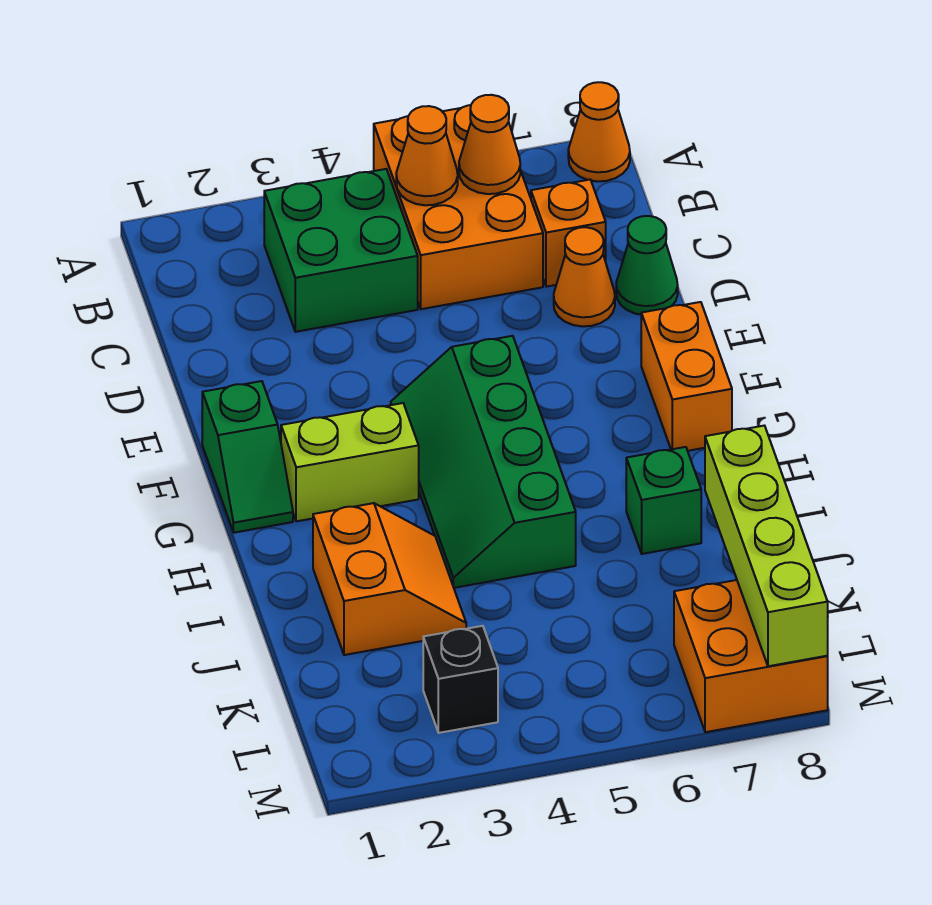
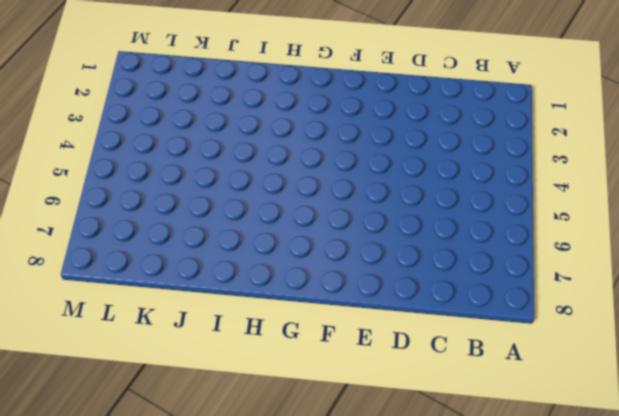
none -> orange brick A5:C6 level 1
none -> orange cone A8 level 1
none -> green brick B3:C4 level 1

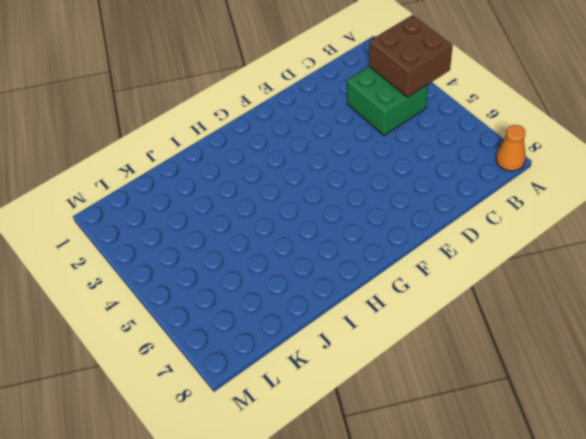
brown brick A3:B4 level 2 -> none
none -> orange brick A5:C6 level 1
none -> orange brick C7 level 1
none -> orange cone D7 level 1

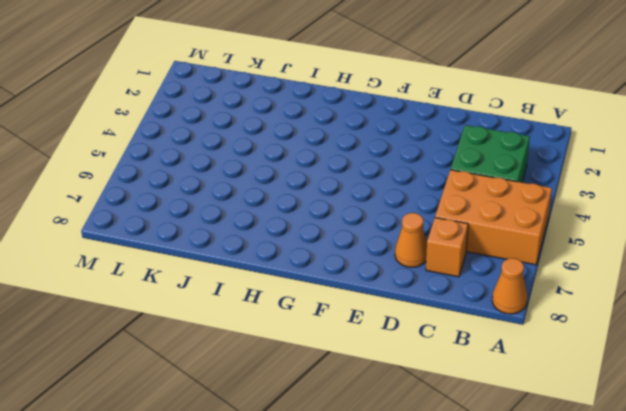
none -> green cone D8 level 1
none -> green slope F1:G1 level 1 top F
none -> green slope F4:I5 level 1 top 5

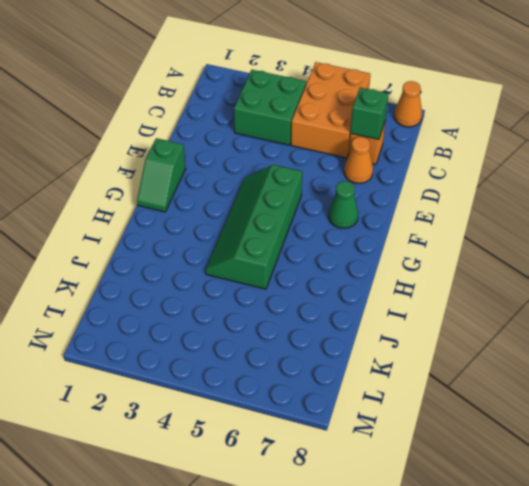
green brick C7 level 2 -> green brick I7 level 1
green cone F7 level 1 -> green cone D8 level 1
none -> orange brick F8:G8 level 1
none -> lime brick G2:G3 level 1
none -> orange slope I2:J3 level 1 top 2

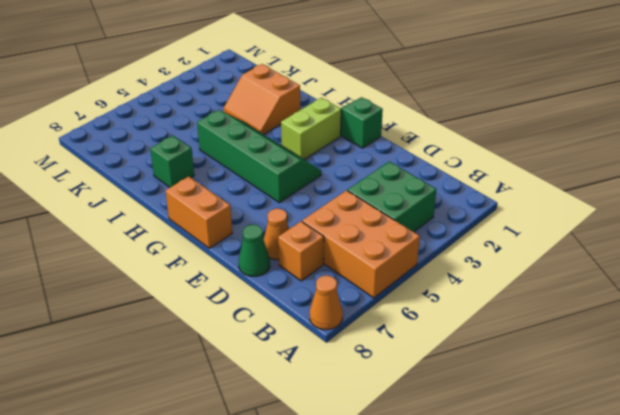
none -> black brick L3 level 1
none -> orange brick L7:M8 level 1
none -> orange cone B5 level 2

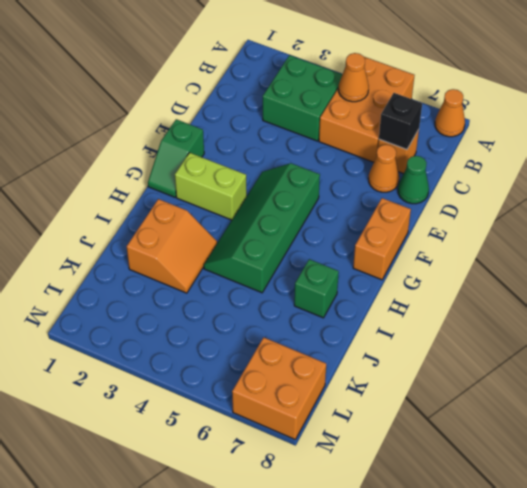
black brick C7 level 2 -> black brick L3 level 1
none -> orange cone B6 level 2
none -> lime brick J8:M8 level 2

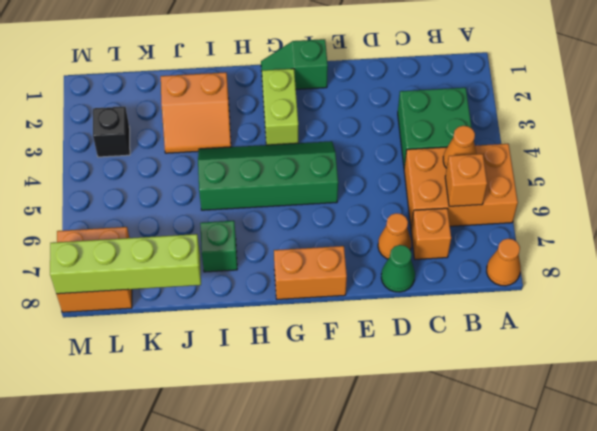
orange brick B6 level 2 -> orange cone B6 level 2

